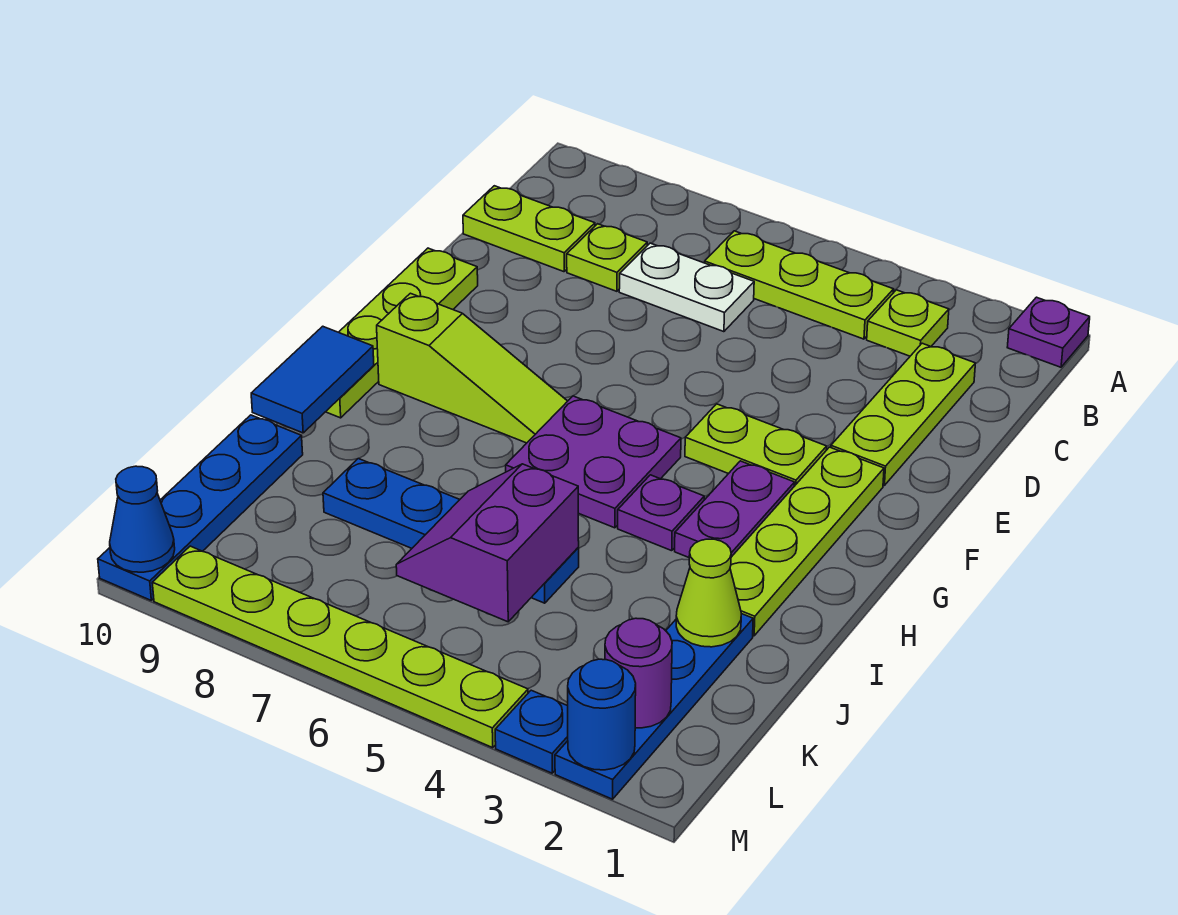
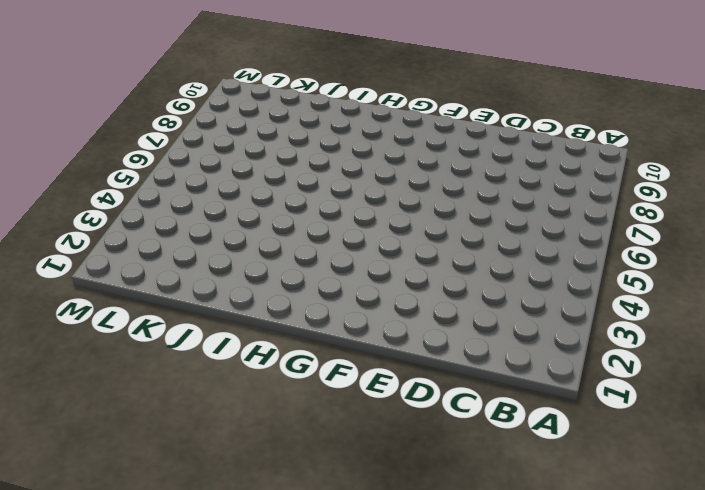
none -> purple plate A1 level 1
none -> lime plate B3 level 1
none -> lime plate B4:B6 level 1

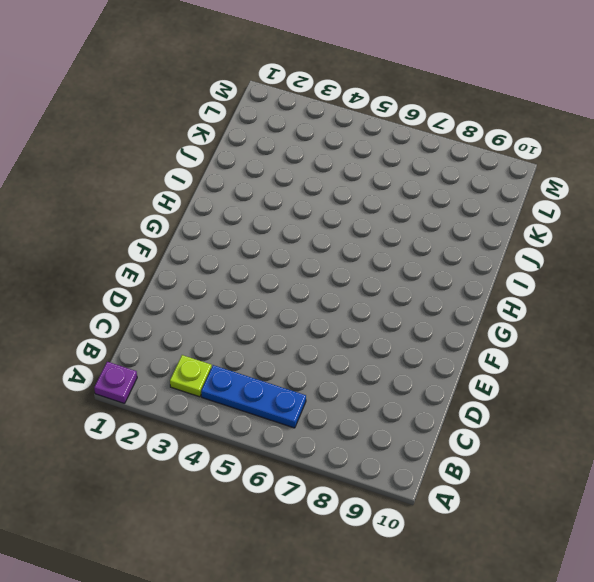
blue plate B4:B6 level 1 -> lime plate B4:B6 level 1
none -> lime plate C2:E2 level 1
none -> white plate C6:C7 level 1
none -> lime plate C8 level 1

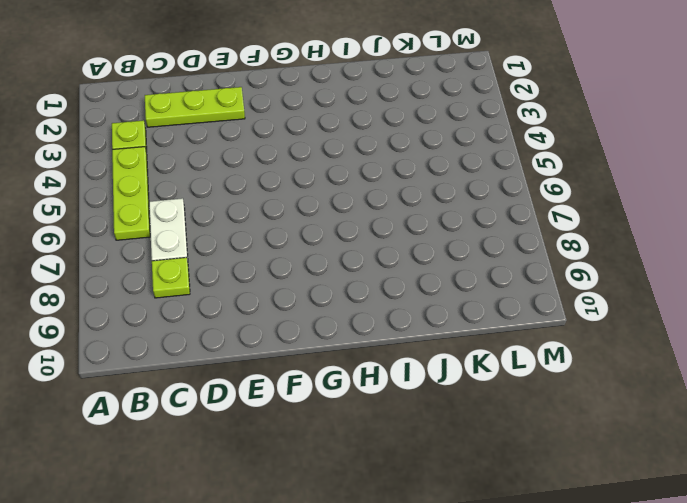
none -> purple plate A1 level 1
none -> lime plate C9:C10 level 1
none -> lime plate E10:H10 level 1

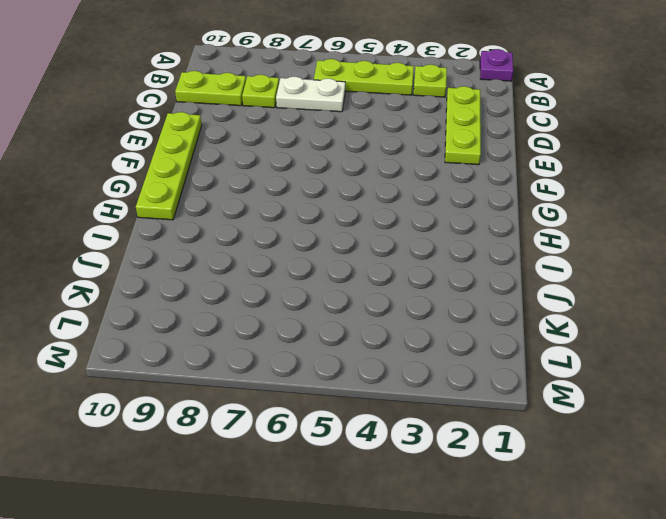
none -> lime plate F2:I2 level 1
none -> lime plate F3:F4 level 1
none -> purple plate G3:H3 level 1

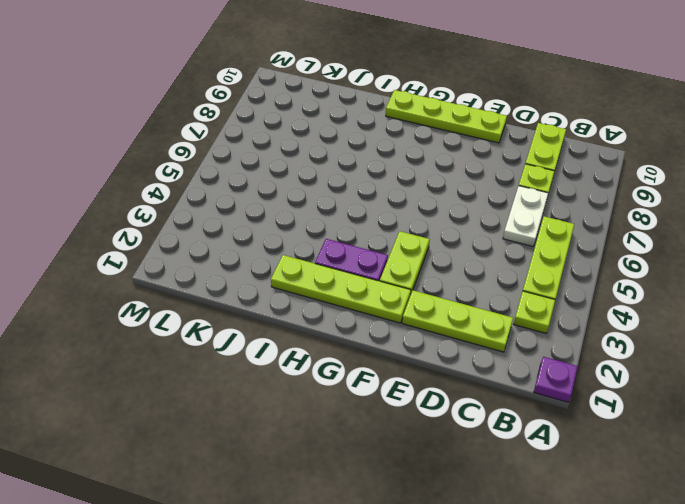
none -> purple plate G5:H6 level 1
none -> lime slope G7:G9 level 1 top 9
none -> purple plate H4 level 1

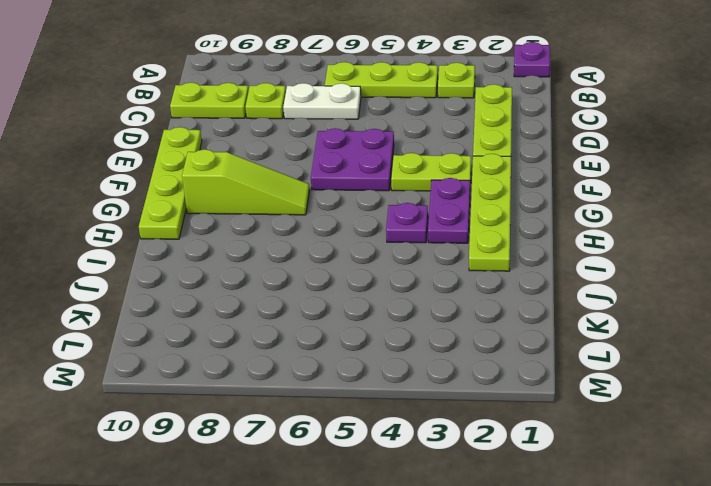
purple plate E5:F6 level 1 -> purple plate G5:H6 level 1
none -> blue plate J2:M2 level 1
none -> blue plate J5:J8 level 1
none -> blue plate J10:M10 level 1

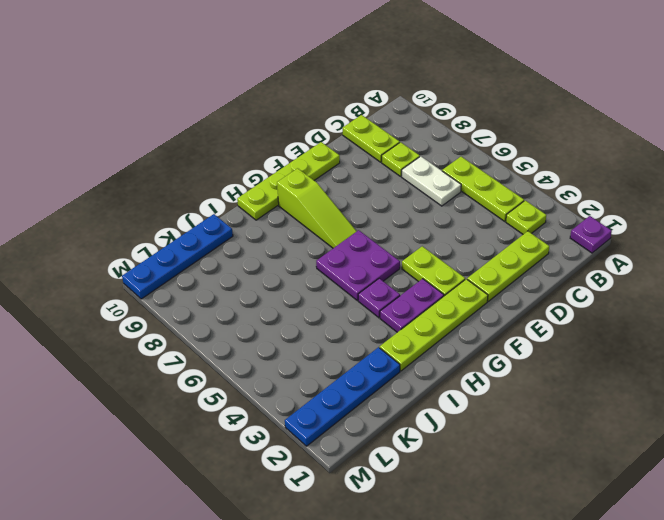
none -> blue plate J5:J8 level 1
none -> blue plate M3 level 1
none -> lime plate M4:M9 level 1

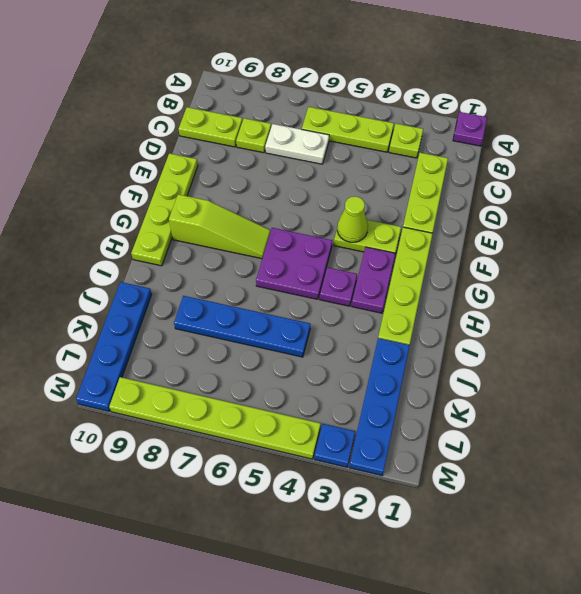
lime cone F4 level 2 -> lime cone J2 level 2
none -> blue tile H10:I10 level 2
none -> purple slope J5:K6 level 2 top 5
none -> purple round brick L2 level 2

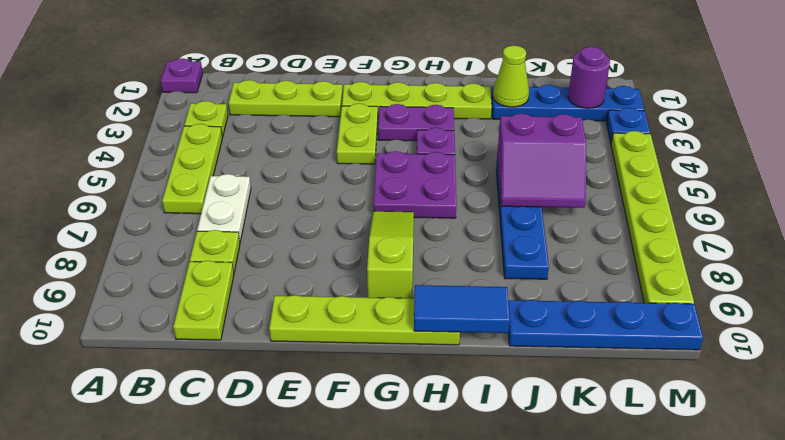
none -> blue round brick M2 level 2
none -> blue cone M10 level 2

